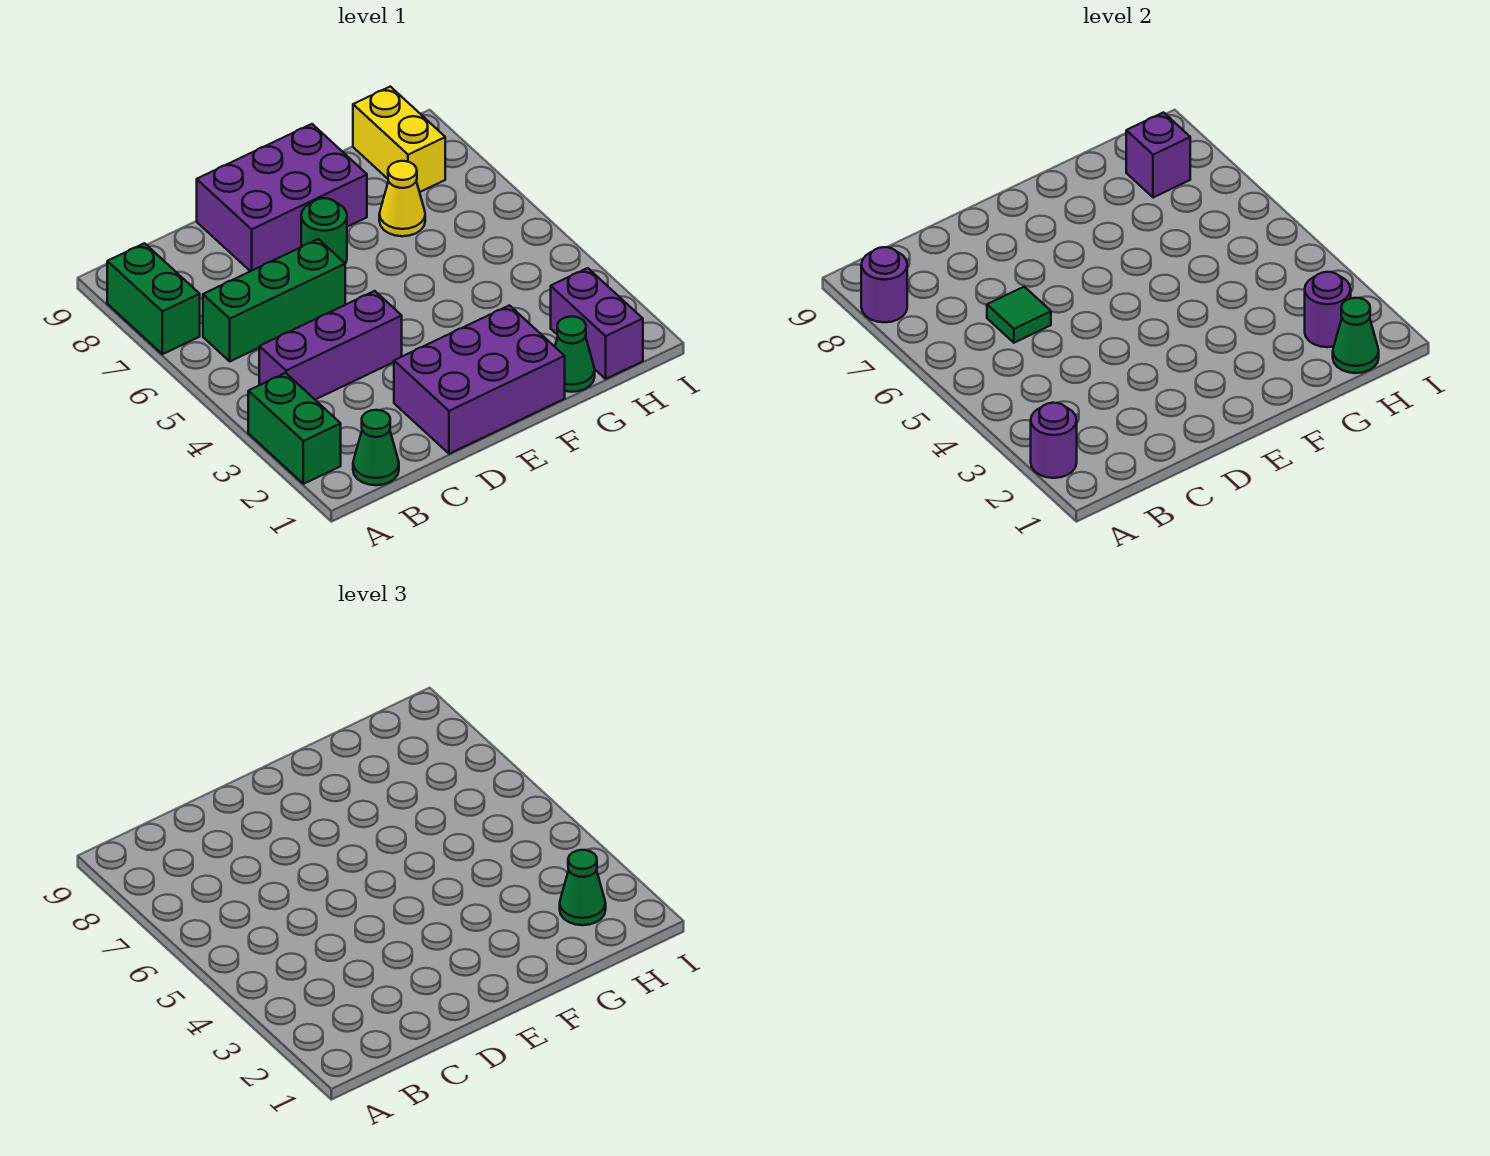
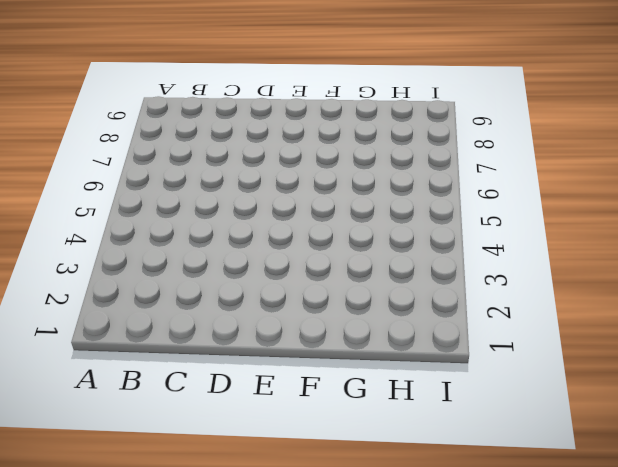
none -> green brick A2:A3 level 1
none -> green brick A7:A8 level 1
none -> green cone B1 level 1

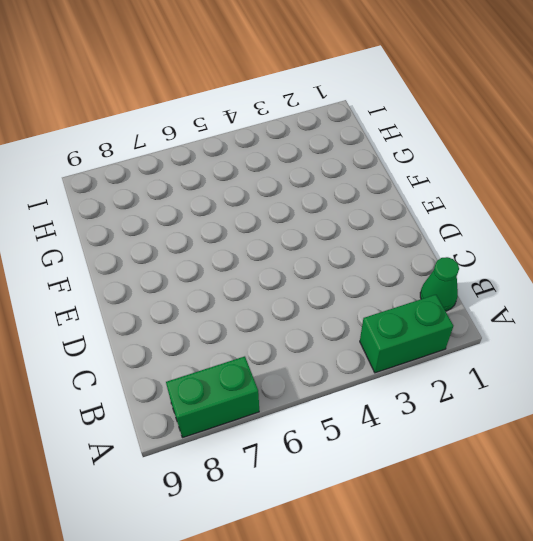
none -> purple brick B4:D4 level 1
none -> green brick B6:D6 level 1
none -> purple brick D1:F2 level 1

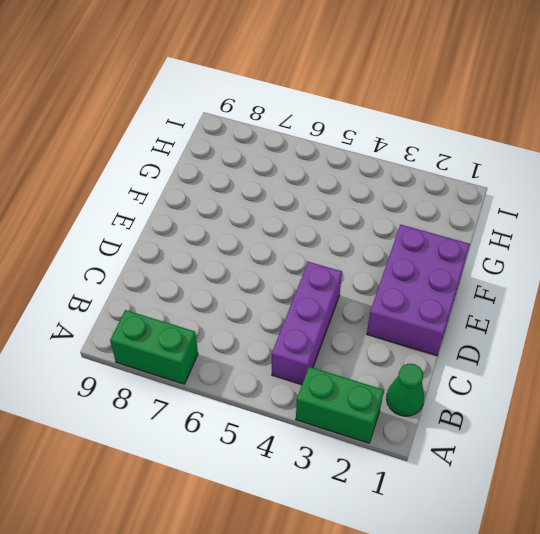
none -> green brick B6:D6 level 1
none -> purple brick D8:F9 level 1
none -> green round brick E7 level 1

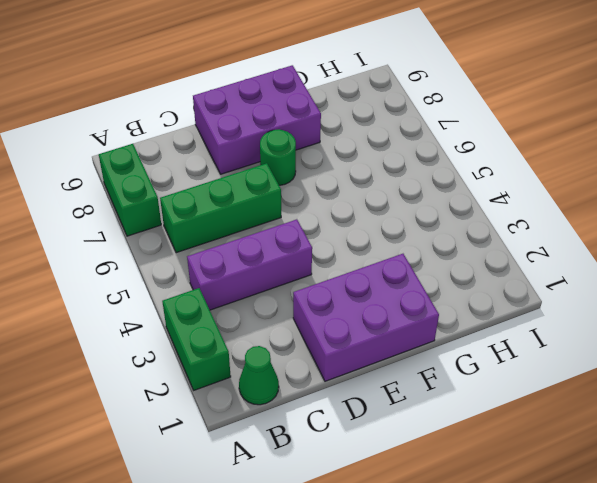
none -> green cone G1 level 1
none -> yellow cone G7 level 1
none -> purple brick H1:H2 level 1

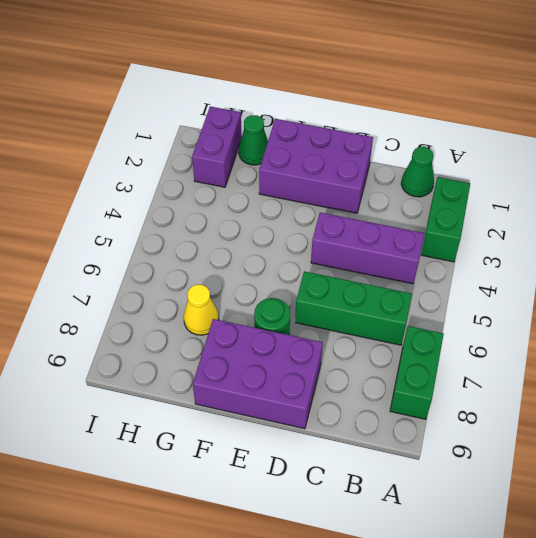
none -> yellow brick H8:H9 level 1
none -> purple round brick A2 level 2
none -> purple round brick A8 level 2

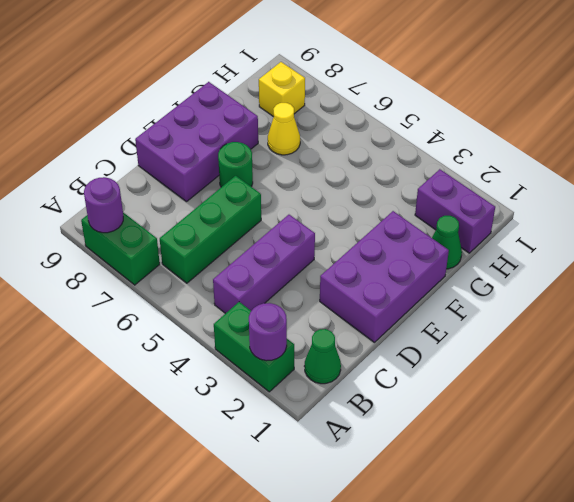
yellow brick H8 level 1 -> yellow brick H8:H9 level 1
none -> green tile C6 level 2
none -> green cone H1 level 2
none -> purple round brick H2 level 2

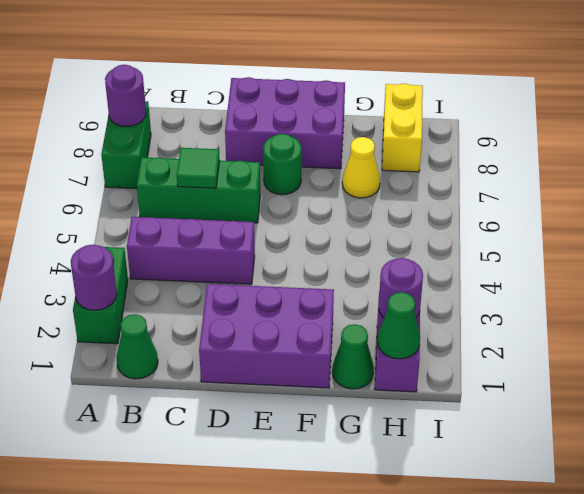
none -> purple brick H8 level 2
none -> green cone H2 level 3

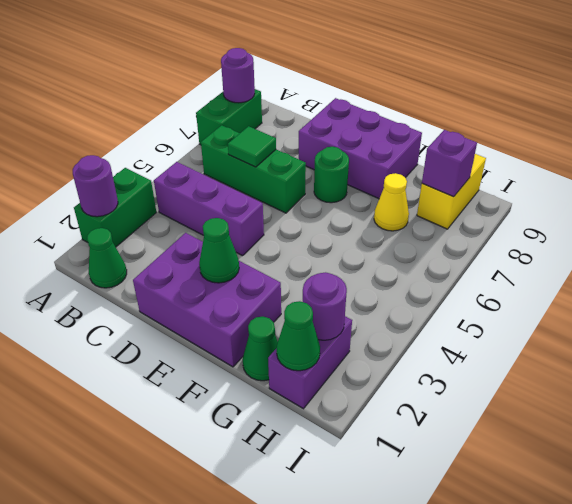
green cone E2 level 2 -> green cone H2 level 3

